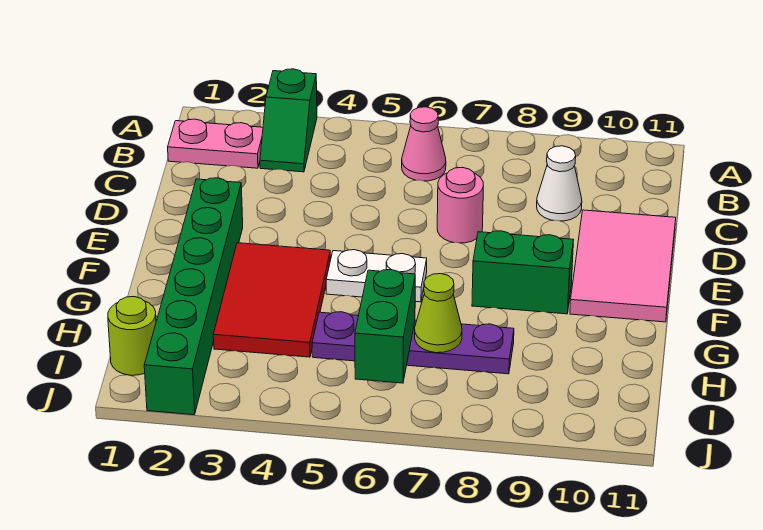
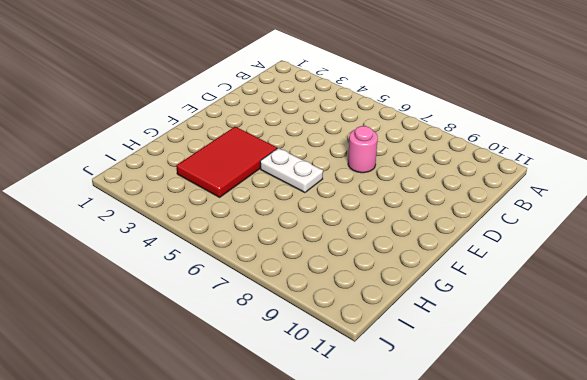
none -> green slope A3:B3 level 1 top A
none -> pink plate B1:B2 level 1
none -> pink cone B6 level 1

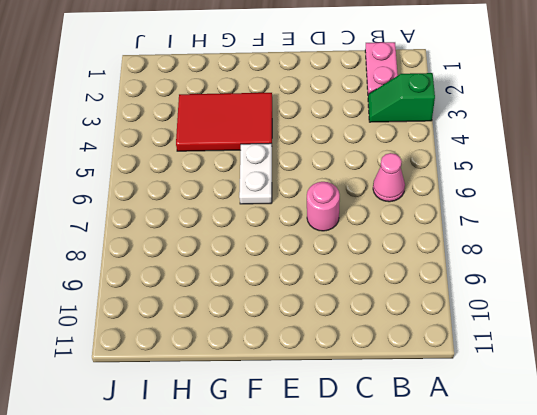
none -> white cone C9 level 1
none -> pink tile D10:F11 level 1
none -> green brick E2:J2 level 1

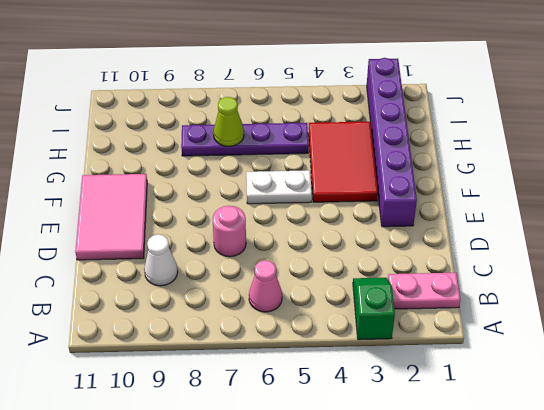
purple brick E2:J2 level 1 -> green brick E2:J2 level 1
none -> green brick F8:F9 level 1
none -> lime round brick I1 level 1
none -> green brick H6:I6 level 2

